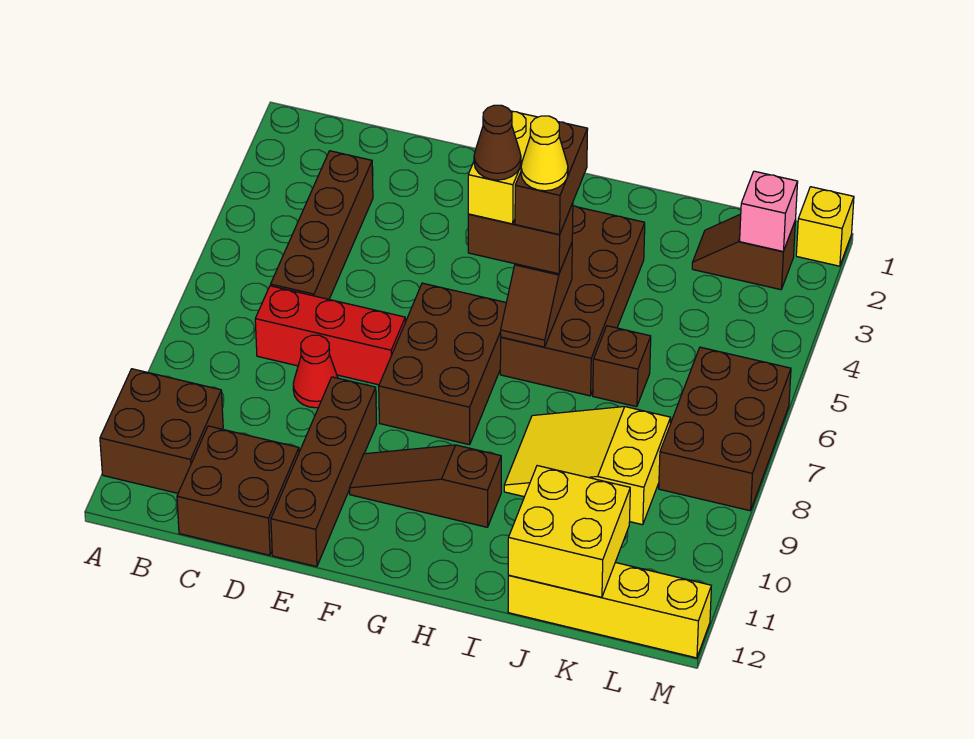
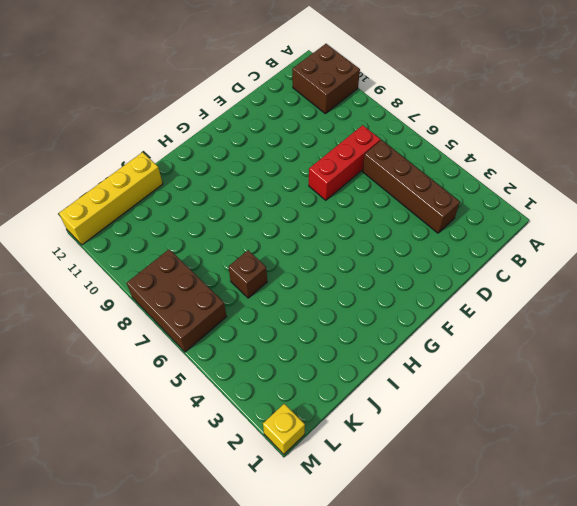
none -> brown brick C11:D12 level 1
none -> red cone D8 level 1
none -> brown brick E9:E12 level 1

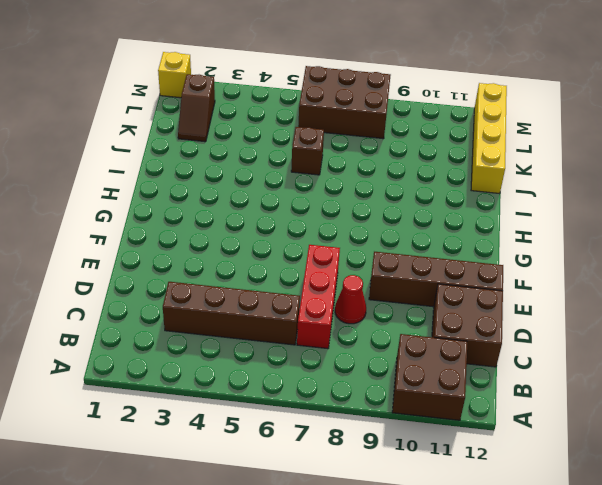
none -> brown brick F6:G8 level 1
none -> brown slope F10:H10 level 1 top H
none -> brown brick H3:I6 level 1

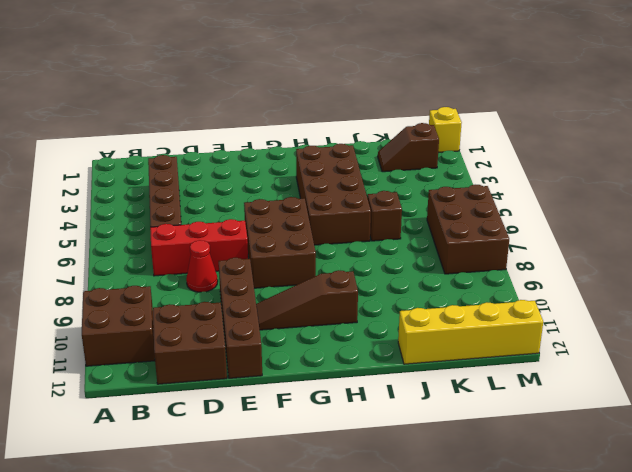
none -> yellow slope I8:K9 level 1 top K
none -> brown slope H5:H6 level 2 top 5
none -> yellow brick J11:K12 level 2

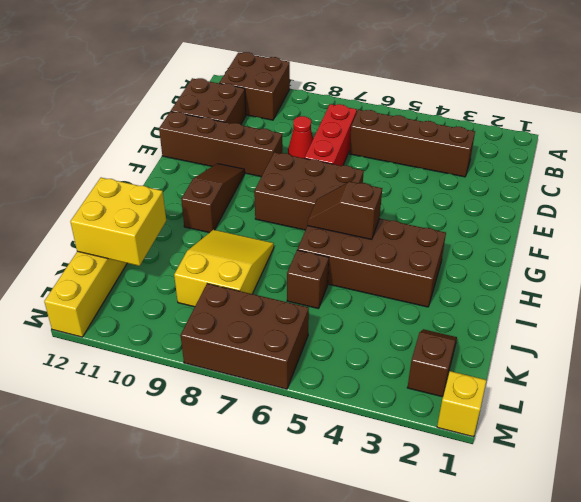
none -> pink brick L2 level 2
none -> brown brick G5:H5 level 3
none -> yellow brick G4:G5 level 4

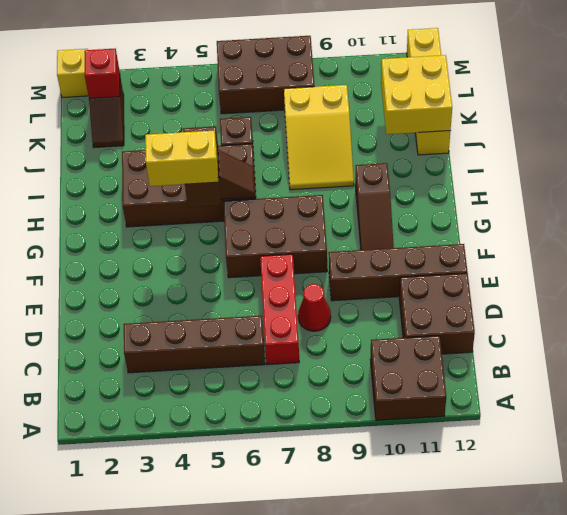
red brick L2 level 2 -> pink brick L2 level 2
none -> brown brick H4:H5 level 4
none -> brown cone G5 level 5
none -> yellow cone H5 level 5

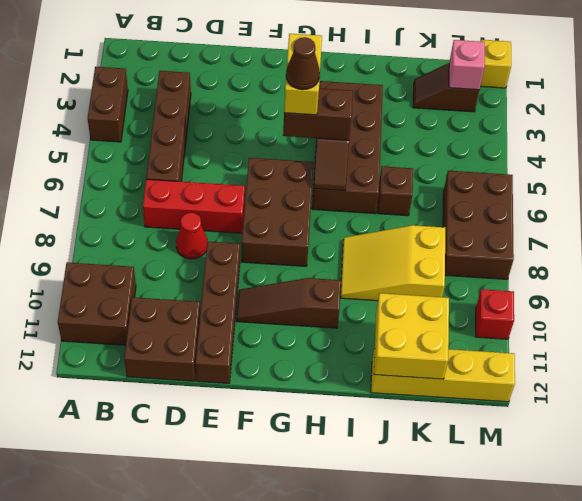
brown brick A3:A4 level 1 -> brown brick H4:H5 level 4
red brick M10 level 1 -> none
none -> yellow cone H5 level 5

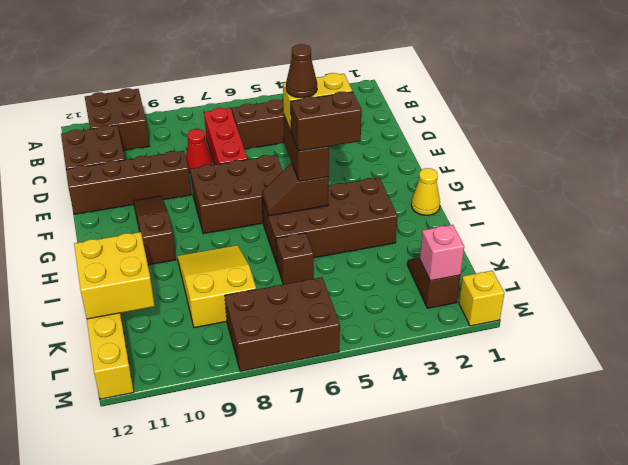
yellow cone H1 level 1 -> yellow cone H5 level 5

